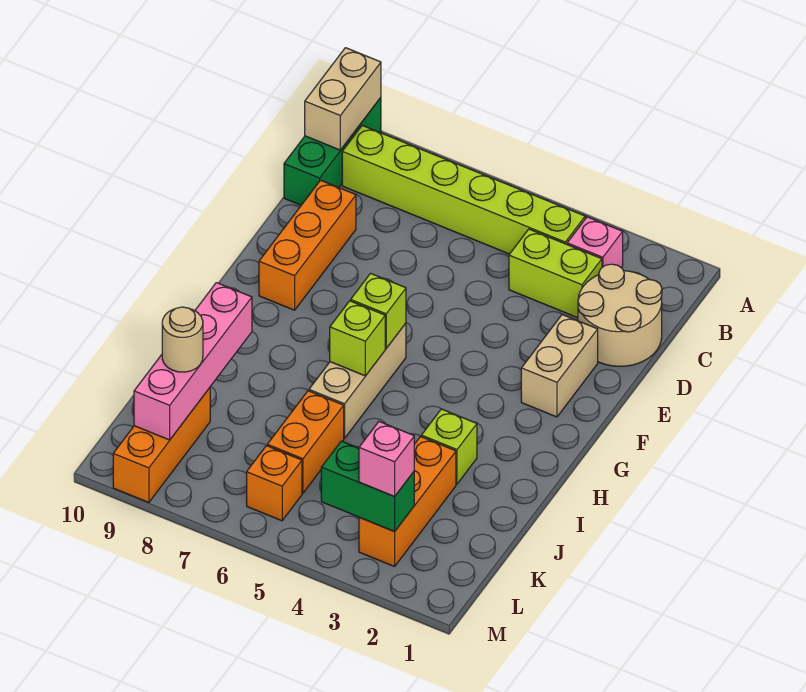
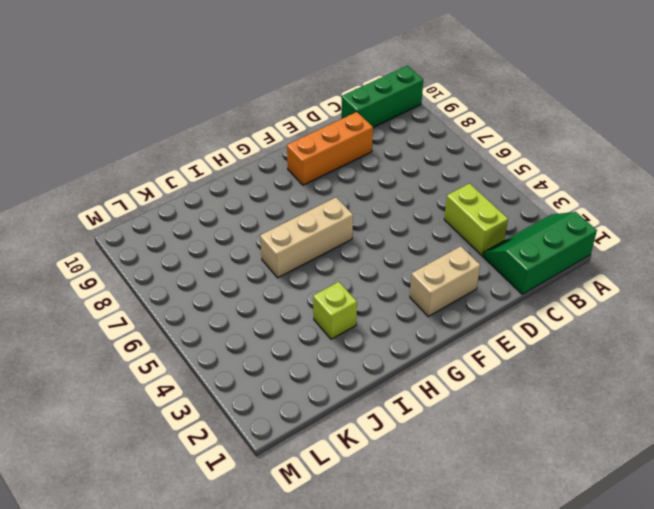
green slope A1:C2 level 1 top 1 -> tan round brick C1:D2 level 1
none -> pink brick B3 level 1
none -> lime brick B4:B9 level 1
none -> orange brick J3:L3 level 1

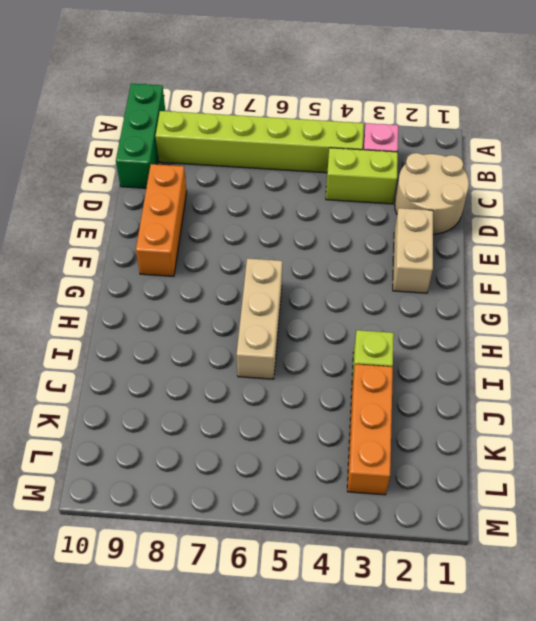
none -> orange brick J6:K6 level 1
none -> orange brick K9:M9 level 1
none -> orange brick L6 level 1

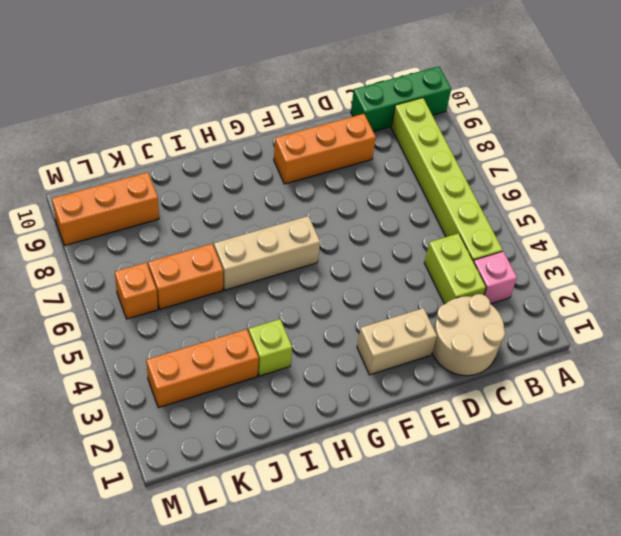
none -> tan brick A10:B10 level 2
none -> lime brick G6 level 2
none -> lime brick H6 level 2

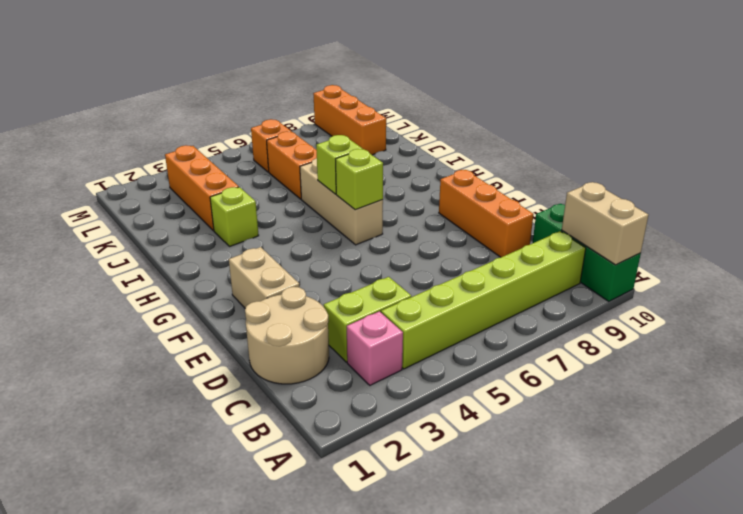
none -> pink brick I9:L9 level 2
none -> green brick L3:L4 level 2
none -> tan round brick K9 level 3

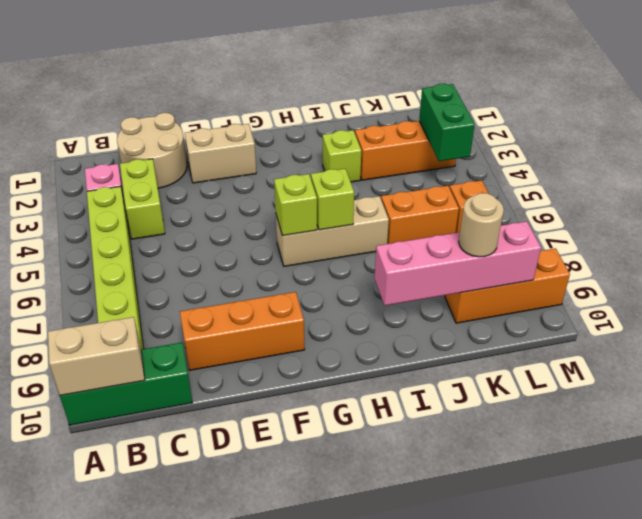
none -> pink brick L3 level 3

